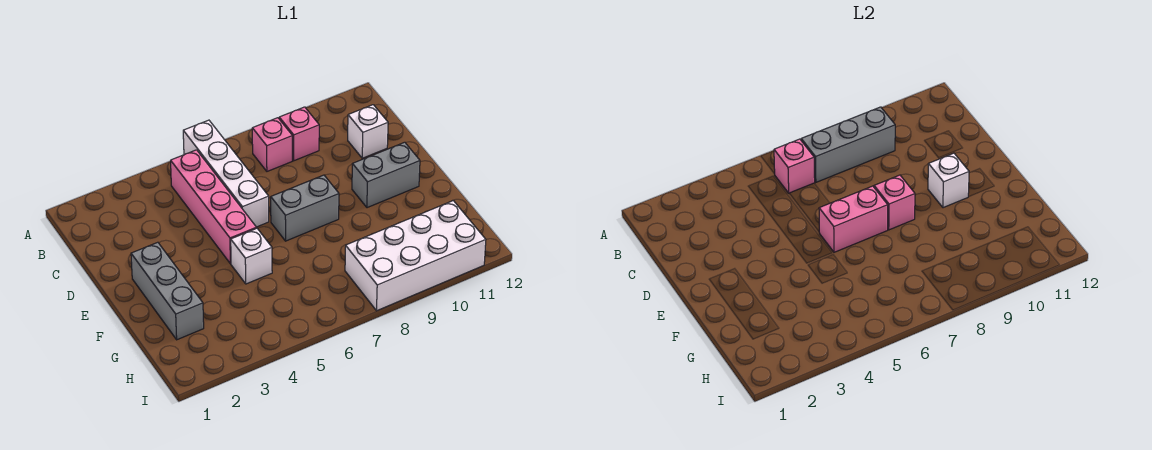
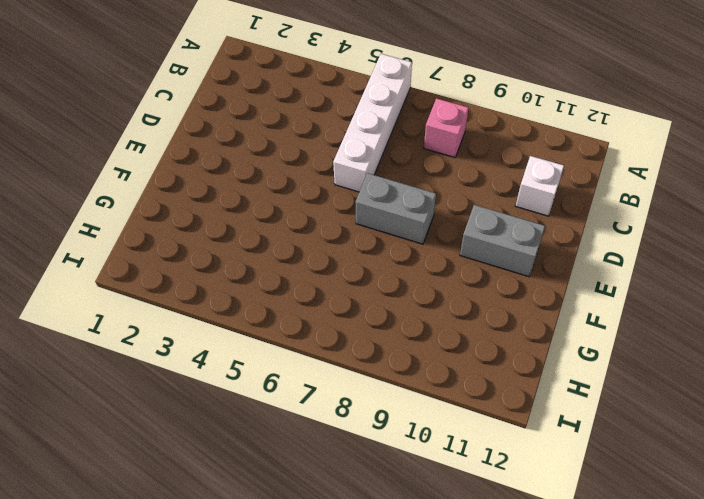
none -> pink brick B5:E5 level 1
none -> pink brick B9 level 1
none -> grey brick E2:G2 level 1

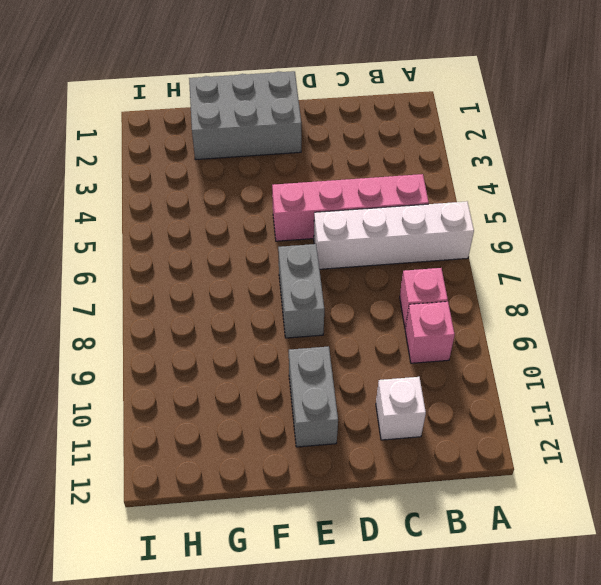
grey brick E1:G2 level 1 -> grey brick E2:G2 level 1
none -> white brick F5 level 1
none -> white brick H8:I11 level 1
none -> pink brick B6 level 2

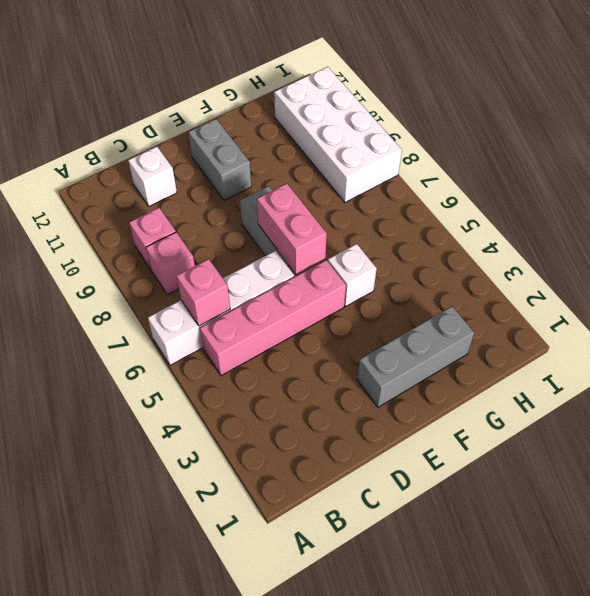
none -> grey brick B7:B9 level 2
none -> pink brick E8 level 2
none -> white brick E10 level 2

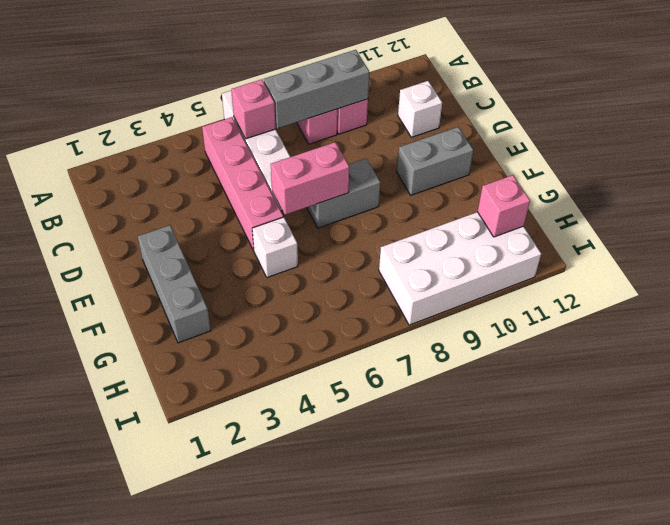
pink brick H11 level 2 -> pink brick E8 level 2
none -> white brick E10 level 2

